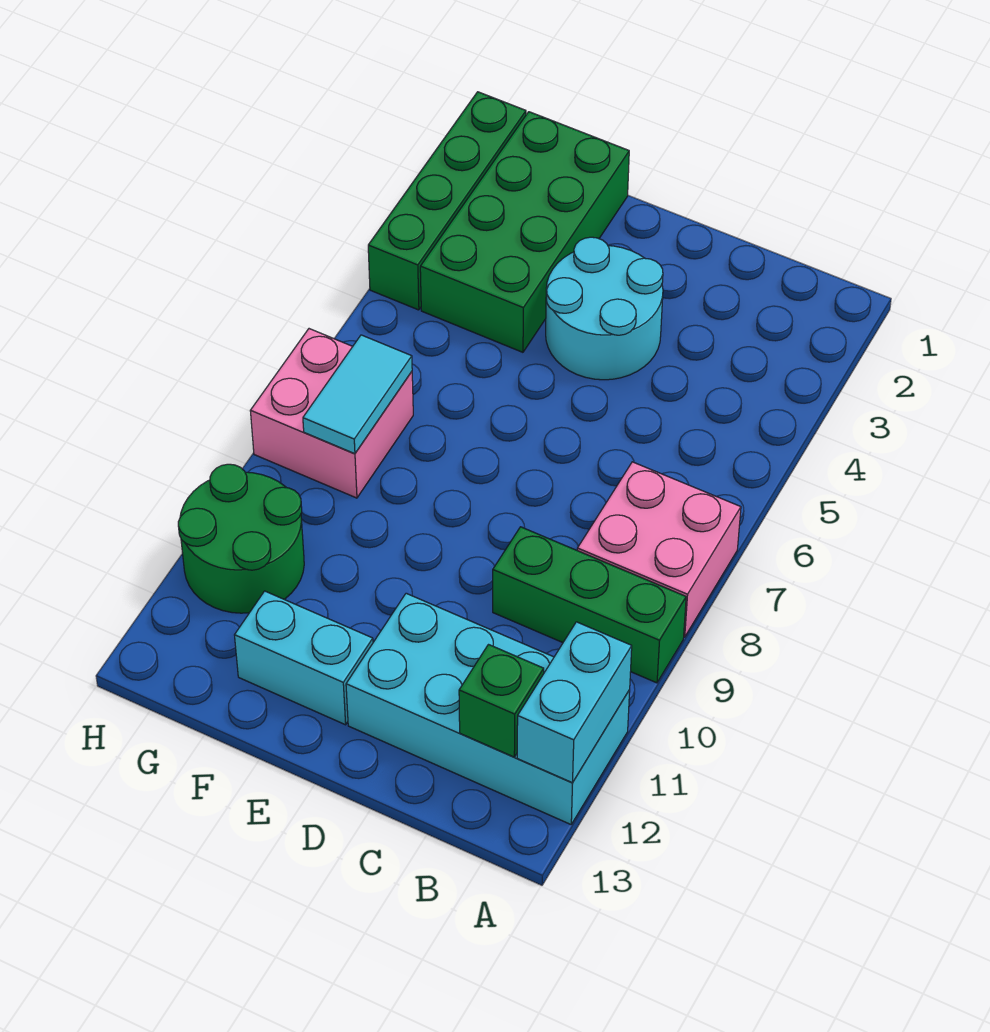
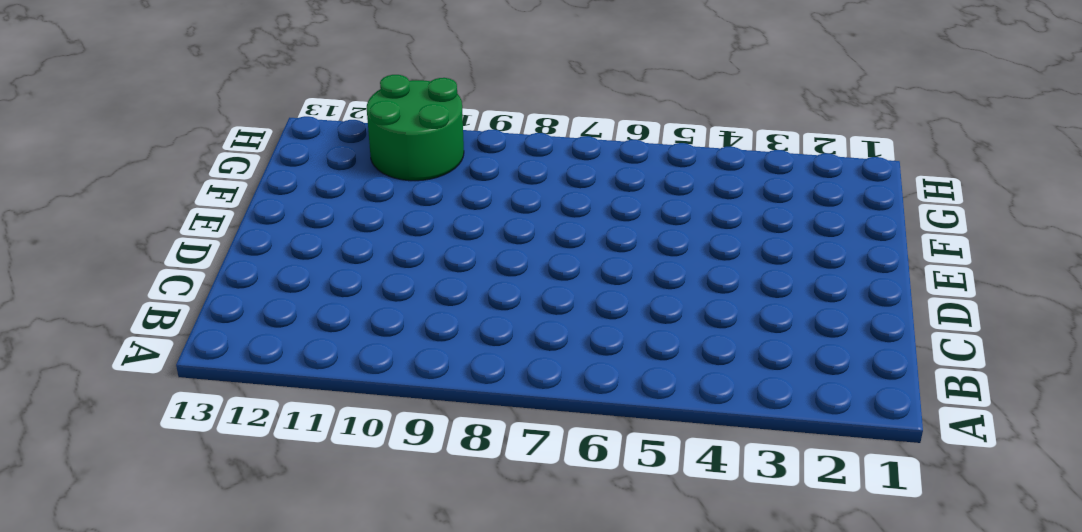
none -> pink brick A7:B8 level 1
none -> green brick A9:C9 level 1
none -> cyan brick A11:D12 level 1

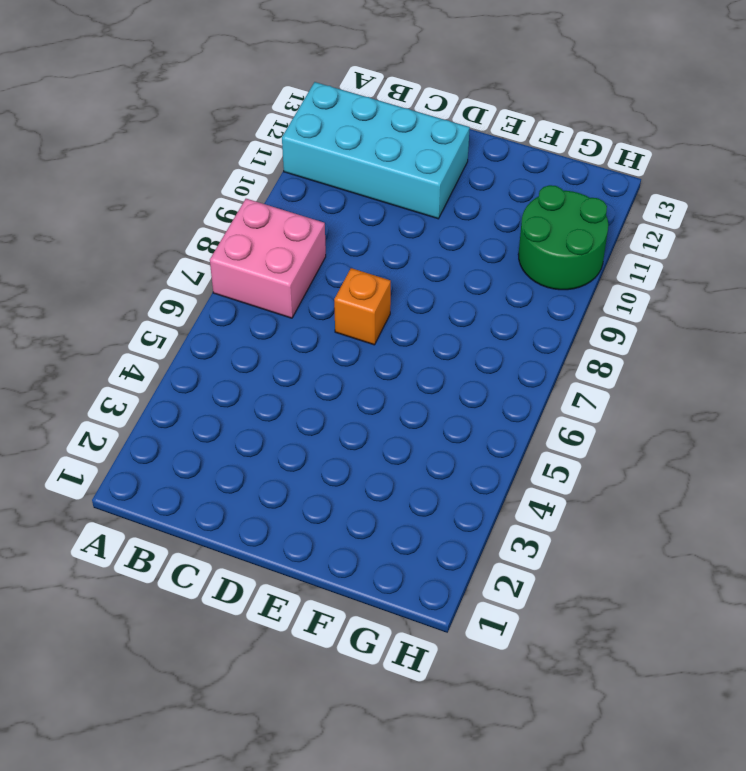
orange brick D7 level 1 -> none
none -> green brick A9:C9 level 1
none -> cyan round brick D3:E4 level 1
none -> cyan brick E12:F12 level 1

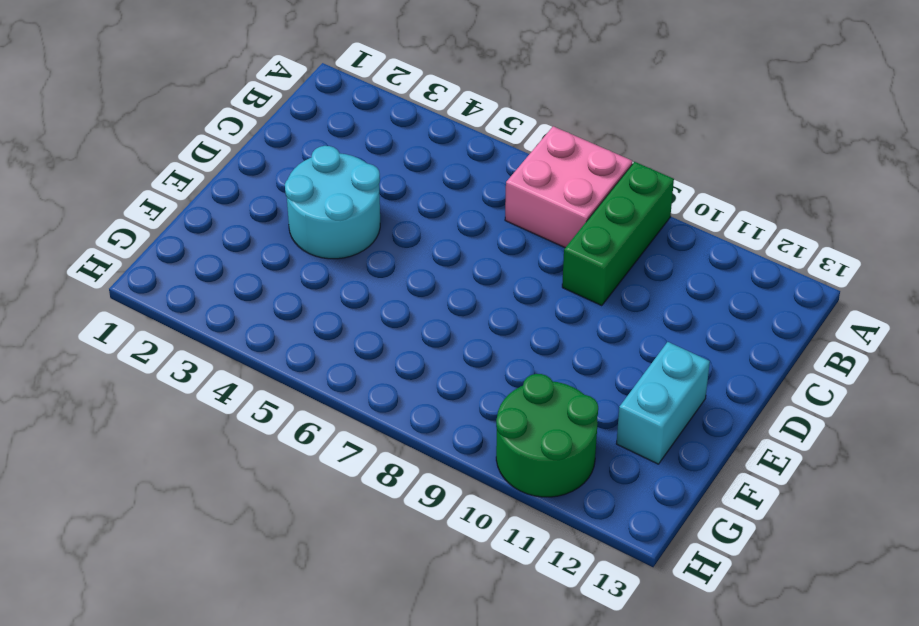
none -> cyan brick A11:D12 level 1
none -> green brick F1:G4 level 1
none -> pink brick G7:H8 level 1

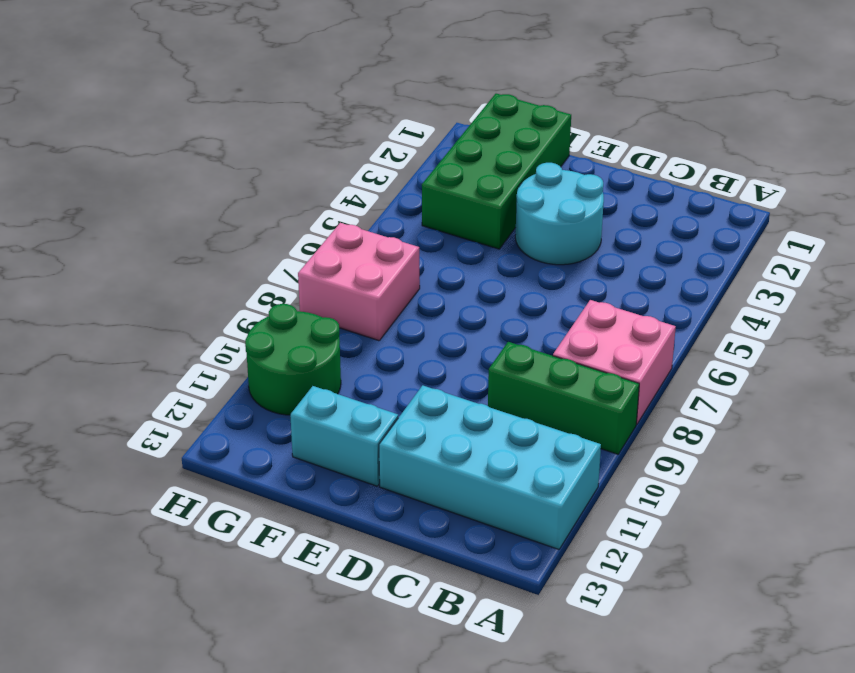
none -> green brick H1:H4 level 1
none -> cyan brick A11:A12 level 2
none -> green brick B12 level 2

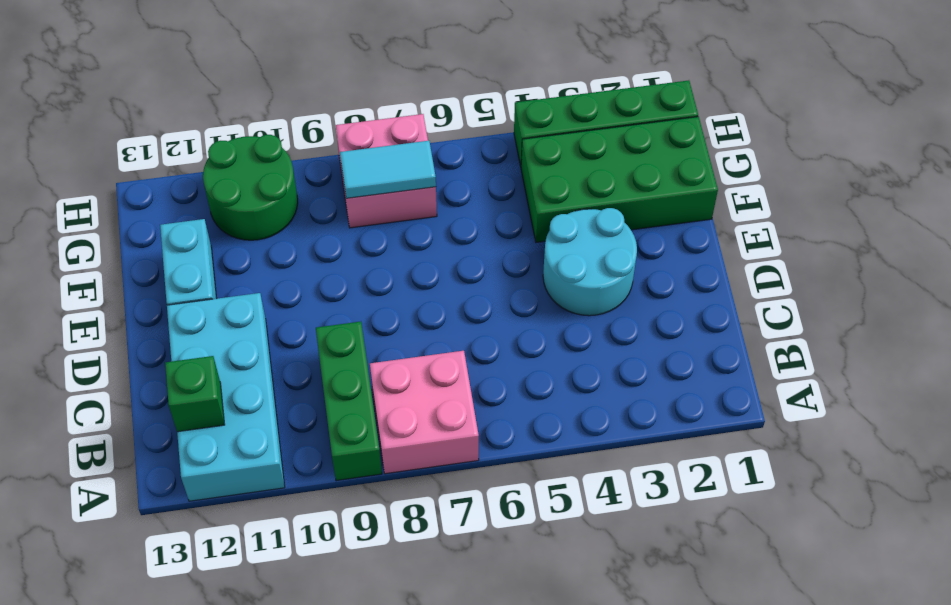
none -> cyan brick A11:A12 level 2

